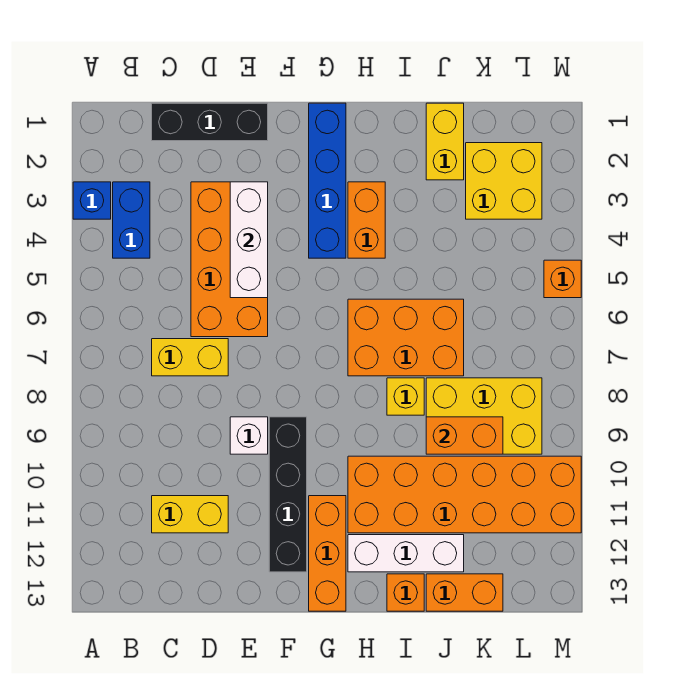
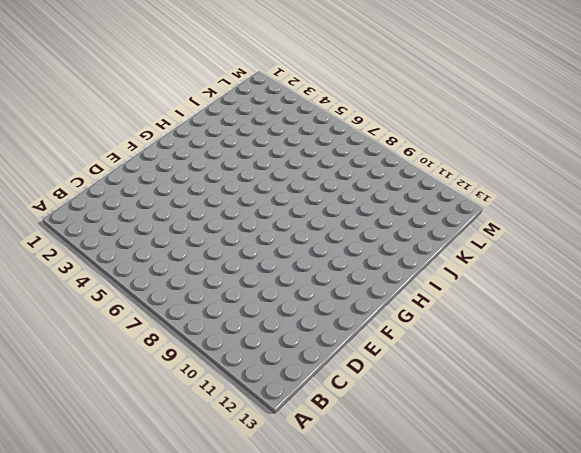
none -> blue brick A3 level 1
none -> blue brick B3:B4 level 1
none -> black brick C1:E1 level 1

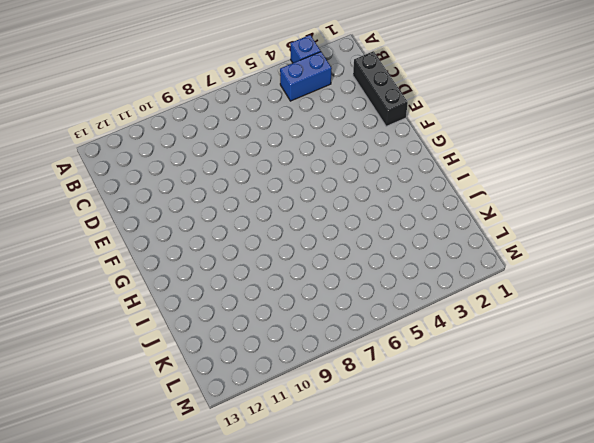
none -> yellow brick C7:D7 level 1
none -> yellow brick C11:D11 level 1
none -> orange brick D3:E6 level 1

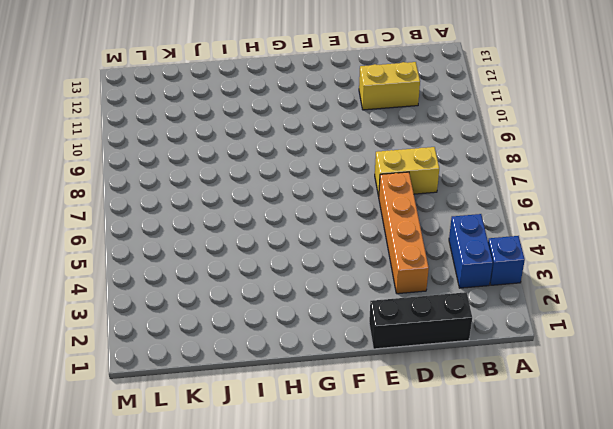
orange brick D3:D6 level 1 -> orange brick D3:E6 level 1
none -> white brick E9 level 1
none -> black brick F9:F12 level 1
none -> blue brick G1:G4 level 1

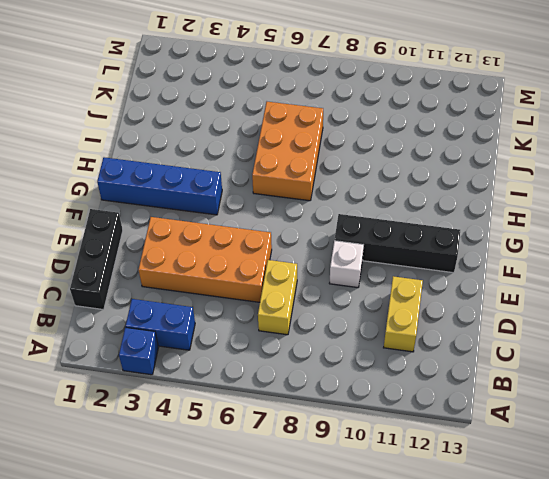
none -> orange brick G11:G13 level 1
none -> orange brick H3:H4 level 1
none -> orange brick H10:M11 level 1

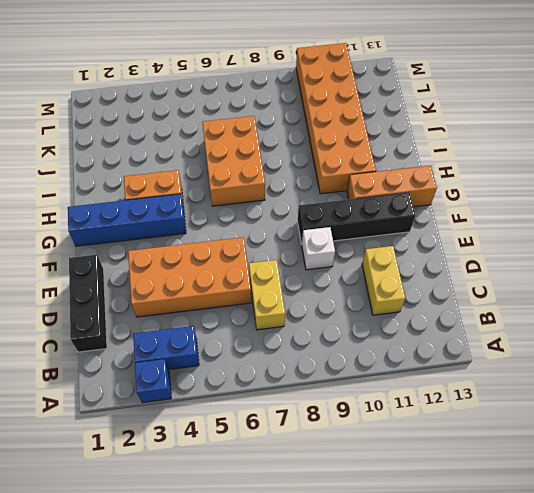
none -> white brick H12:J12 level 1
none -> yellow brick I8 level 1
none -> orange brick I13 level 1

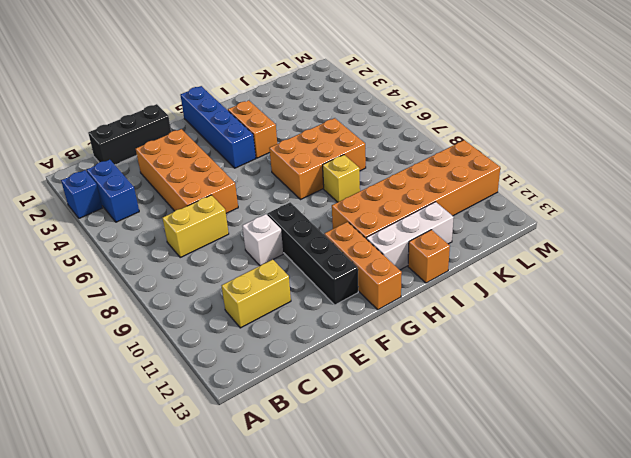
none -> yellow brick J1:J2 level 1
none -> yellow brick J8:L9 level 1
none -> orange brick J13:K13 level 1

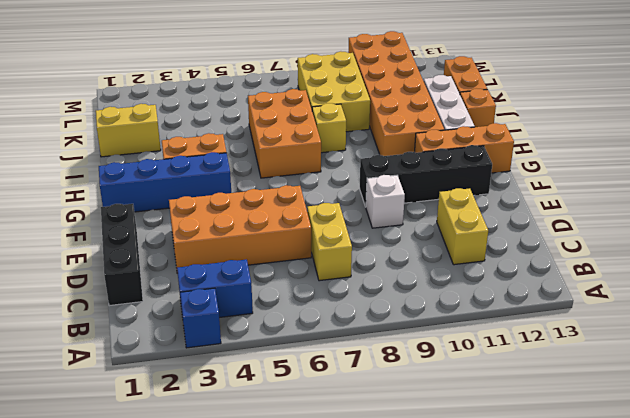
none -> yellow brick K2:L3 level 1
none -> orange brick M5 level 1
none -> white brick E3:E5 level 2

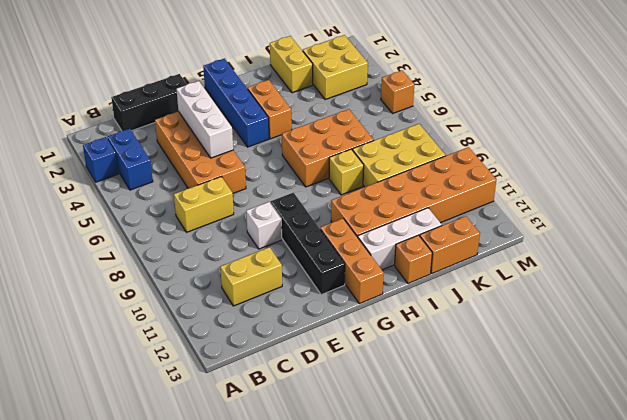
none -> orange brick J9:K9 level 2

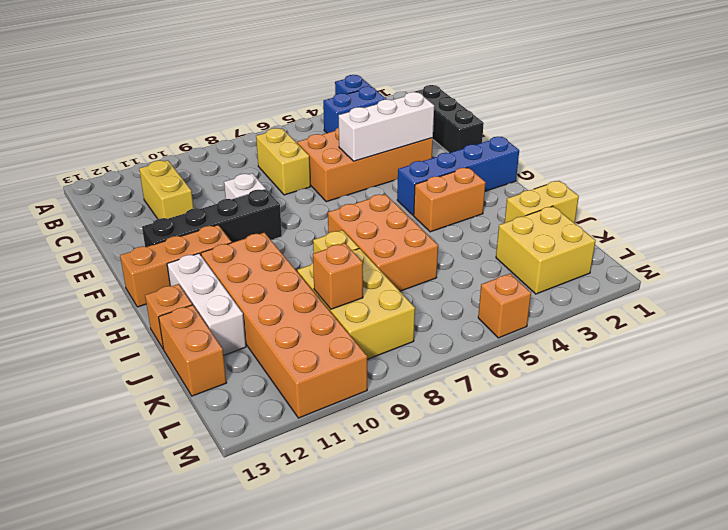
orange brick K9 level 2 -> orange brick J9:K9 level 2

